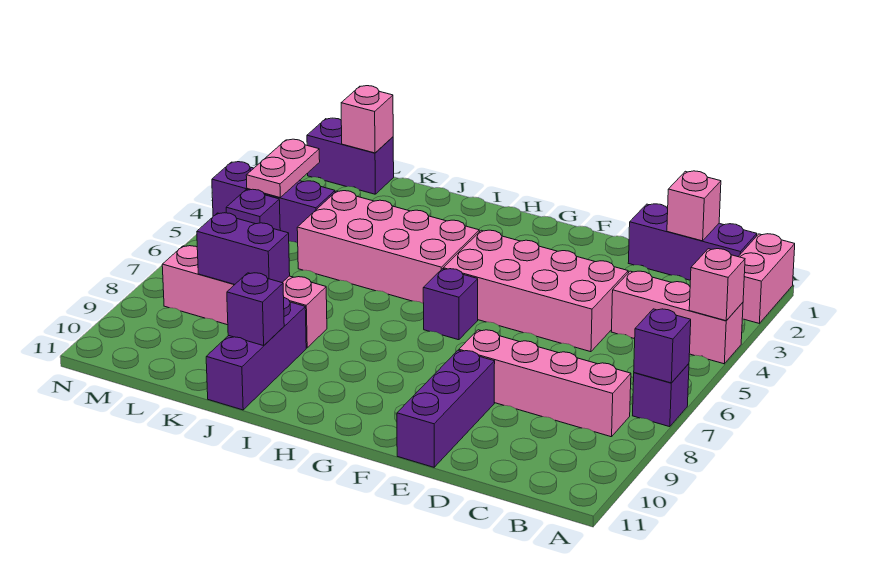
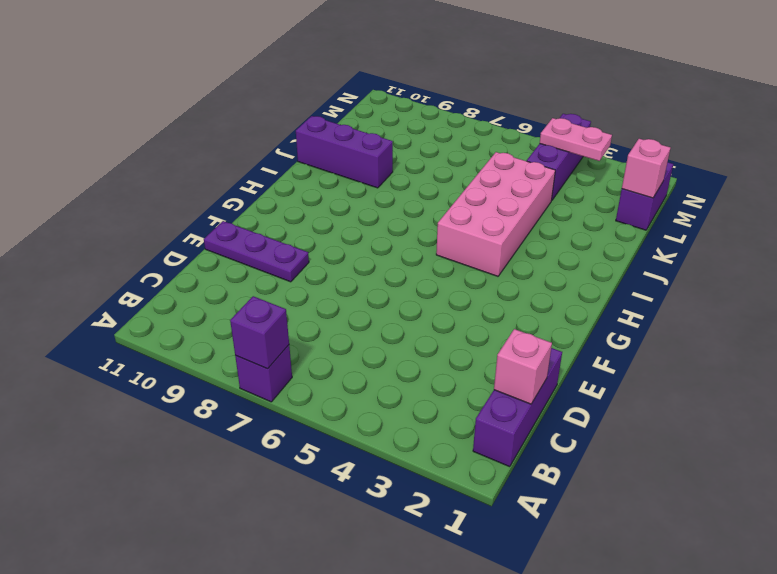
purple plate E9:E11 level 1 -> purple brick E9:E11 level 1
none -> pink brick A1:A2 level 1
none -> pink brick A4:C4 level 1
none -> pink brick B8:E8 level 1

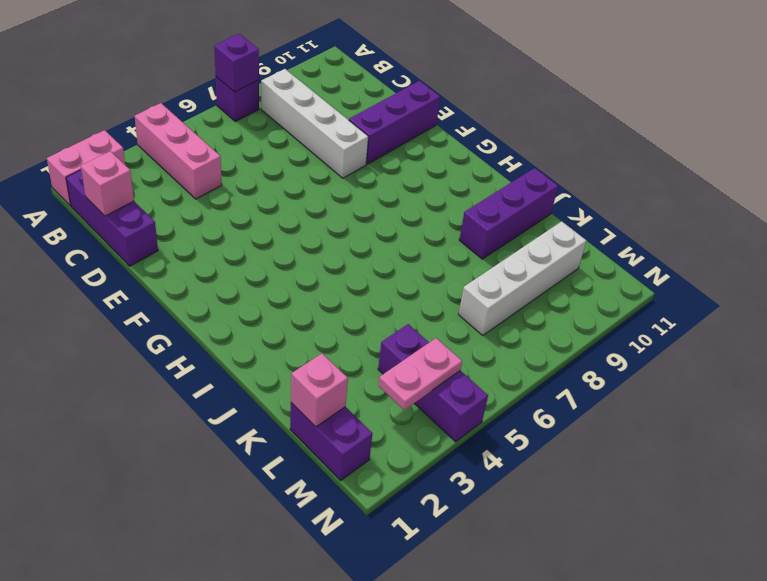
white brick B8:E8 level 1 -> pink brick B8:E8 level 1
white brick L7:L10 level 1 -> pink brick J8:M8 level 1
none -> pink brick D4:G5 level 1
none -> purple brick G6 level 1
none -> pink brick H4:K5 level 1

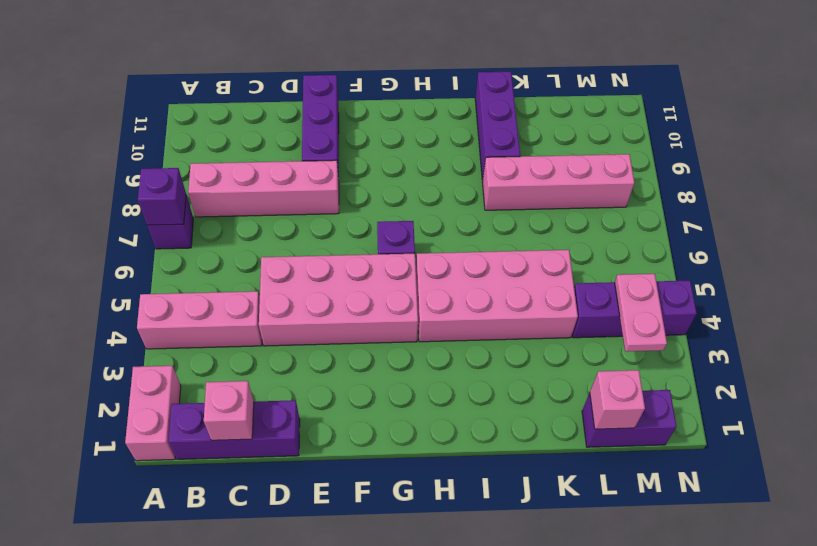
none -> purple brick M5 level 1
none -> pink brick A4 level 2
none -> purple brick J10 level 2

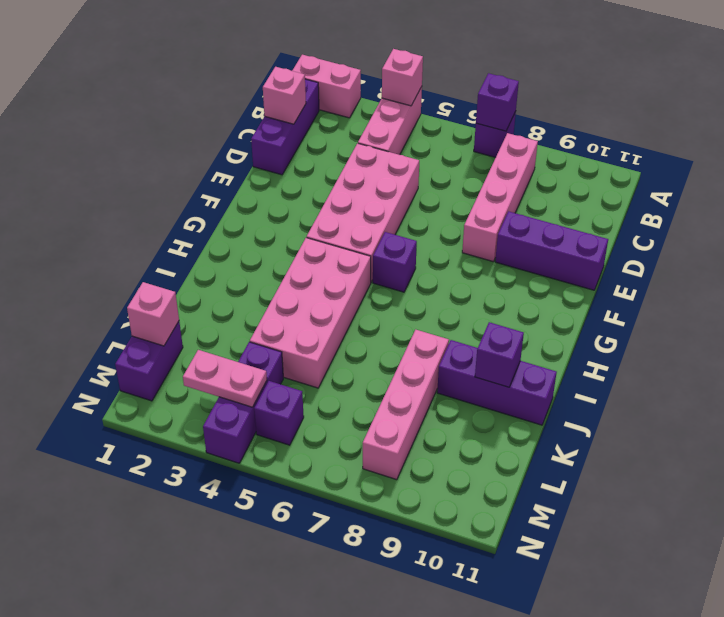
none -> purple brick K8:L8 level 2

